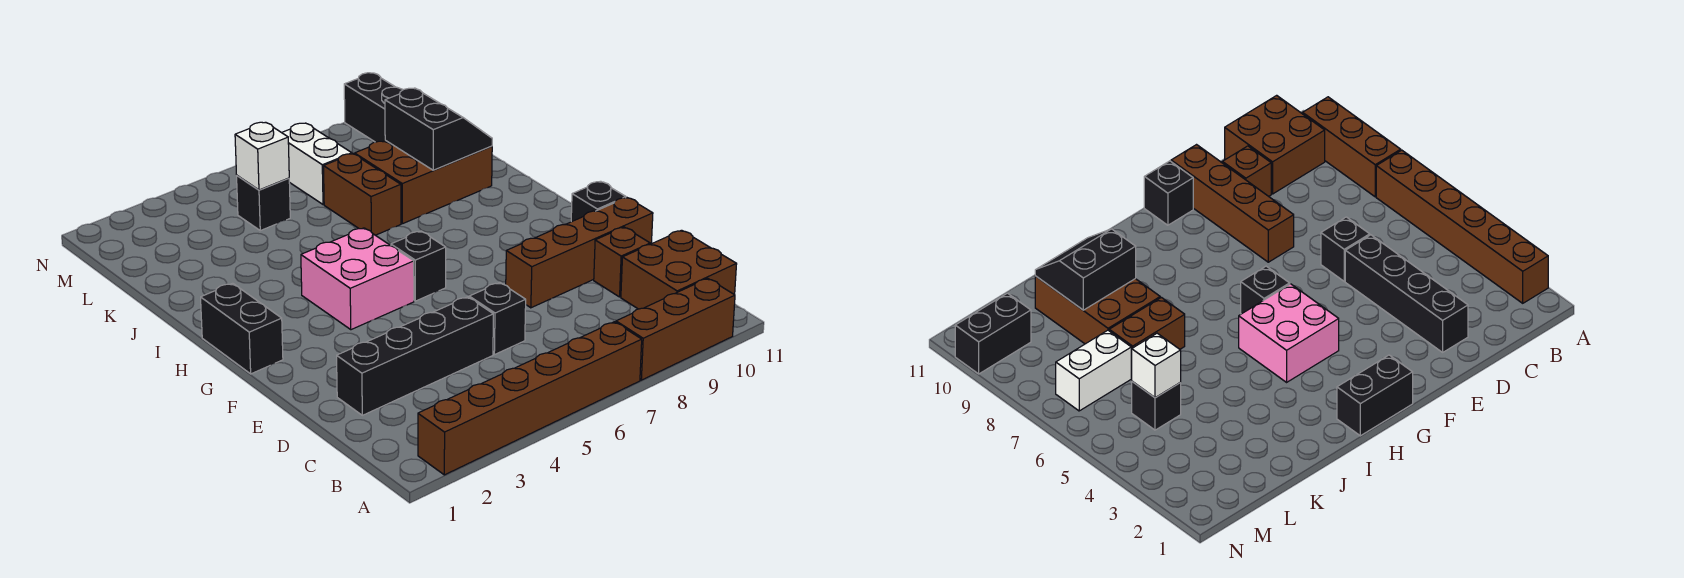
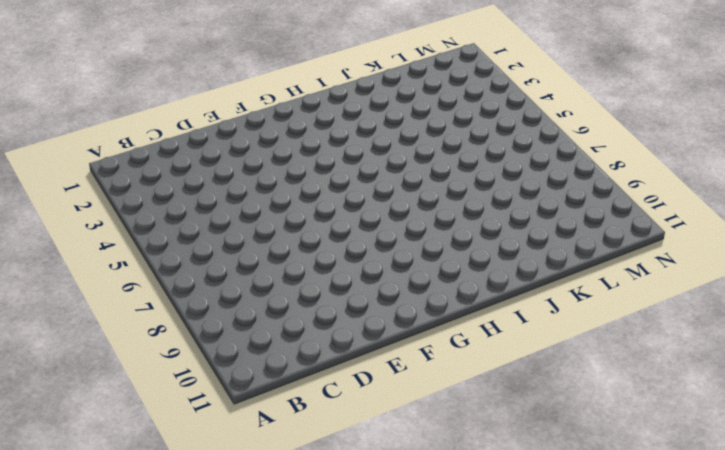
none -> brown brick A2:A7 level 1
none -> brown brick A8:A10 level 1
none -> brown brick B10:C11 level 1

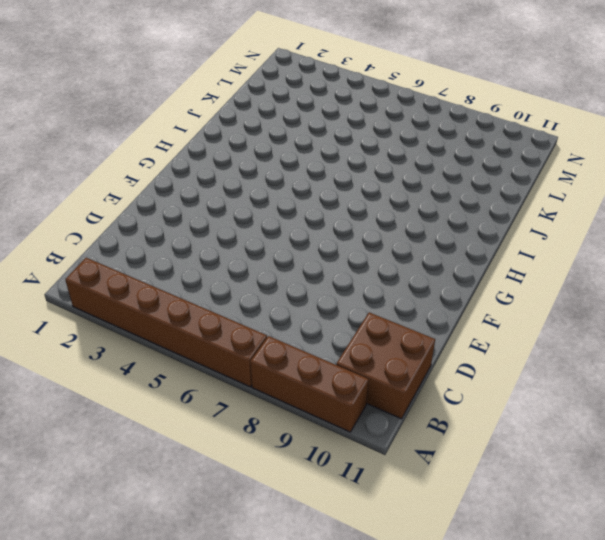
none -> black brick D2:D5 level 1
none -> black brick D6 level 1
none -> brown brick D10 level 1

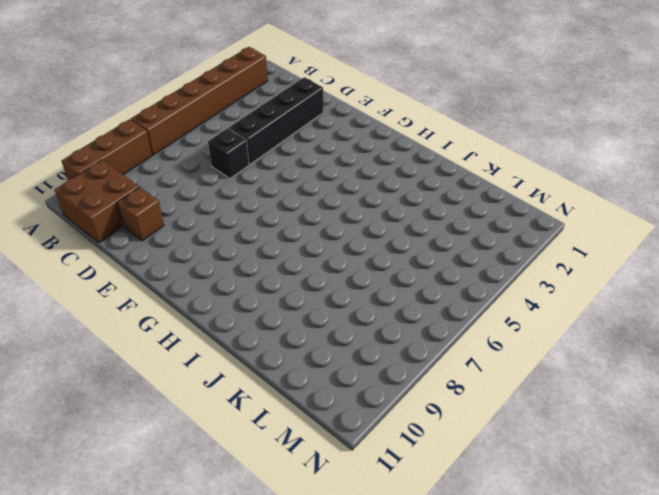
none -> brown brick E8:E11 level 1
none -> black brick F11 level 1
none -> black brick G1:H1 level 1

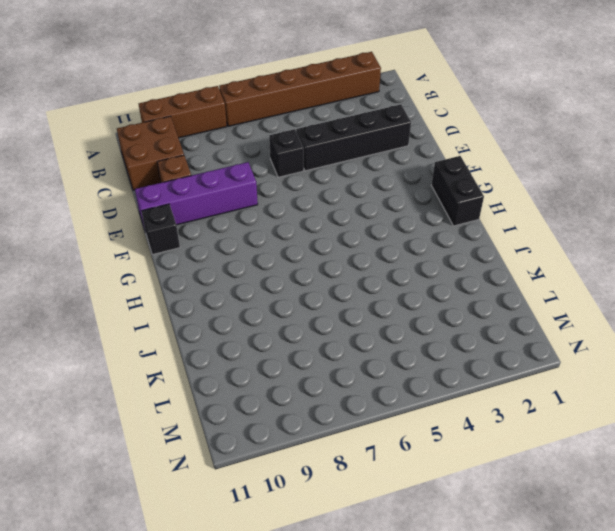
purple brick E8:E11 level 1 -> brown brick E8:E11 level 1
none -> pink brick G4:H5 level 1
none -> black brick G6 level 1
none -> brown brick J7:K7 level 1

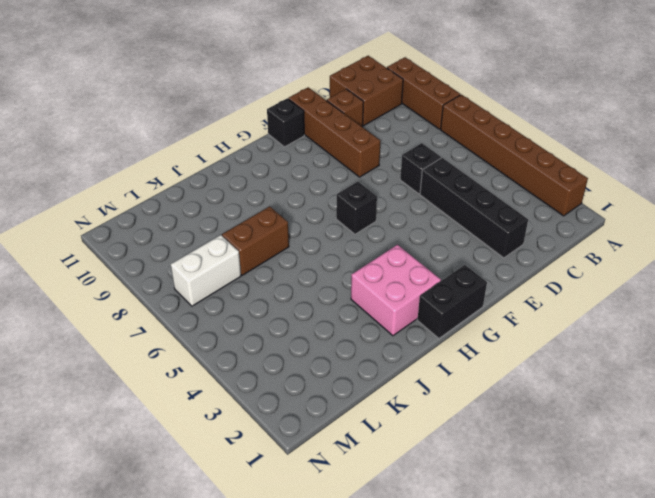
pink brick H2:I3 level 1 -> pink brick G4:H5 level 1
none -> brown brick J8:K10 level 1
none -> black brick L5 level 1
none -> black brick M10:N10 level 1

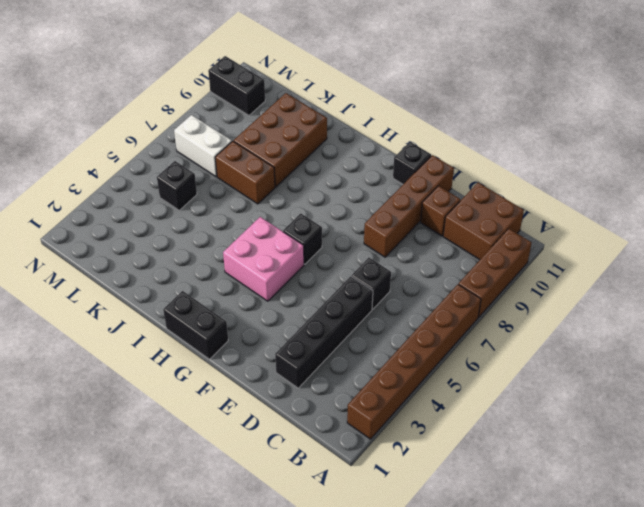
none -> black slope J9:K10 level 2 top 9
none -> white brick L5 level 2

